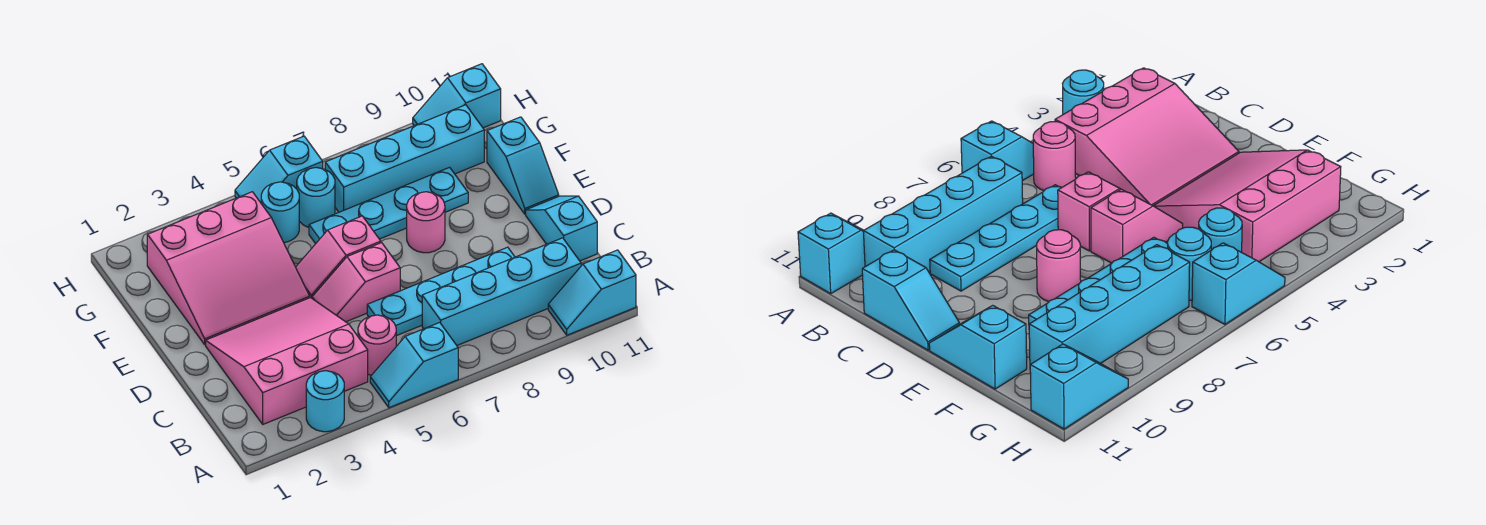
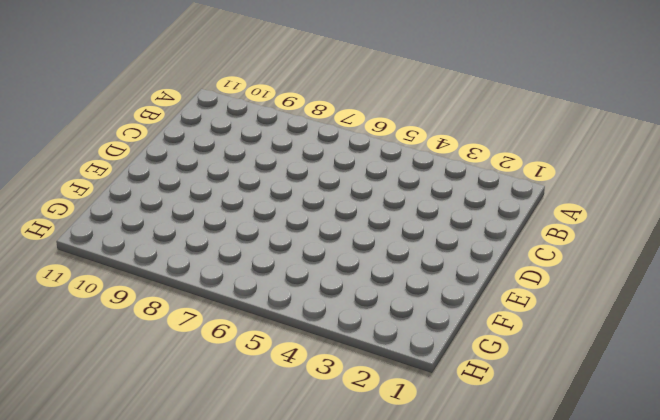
none -> cyan round brick A3 level 1
none -> cyan slope A5:A6 level 1 top 6
none -> cyan slope A10:A11 level 1 top 11

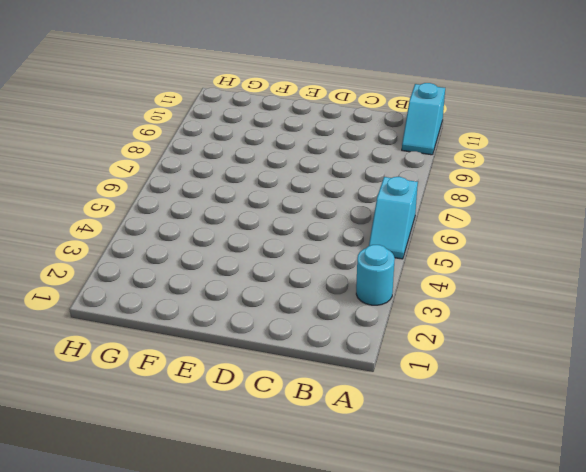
none -> pink slope B2:D4 level 1 top B
none -> pink round brick B5 level 1
none -> cyan brick B7:B10 level 1

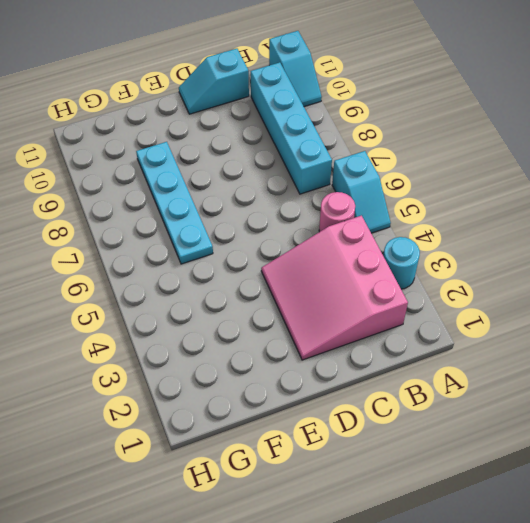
none -> cyan plate C6:C9 level 1
none -> pink slope D5:D6 level 1 top 6
none -> pink slope E2:G4 level 1 top G

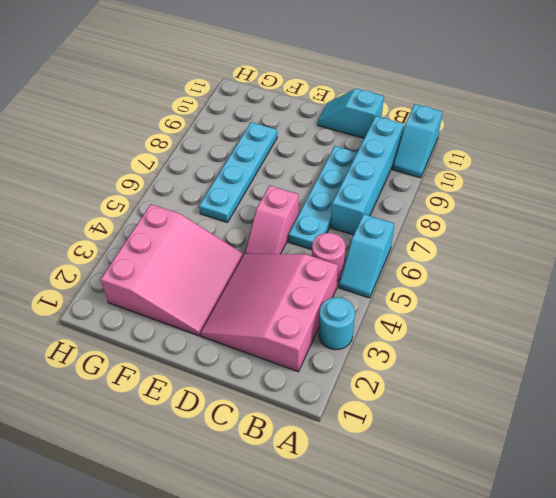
none -> pink slope E5:E6 level 1 top 6
none -> pink round brick E8 level 1
none -> cyan slope E11:F11 level 1 top F

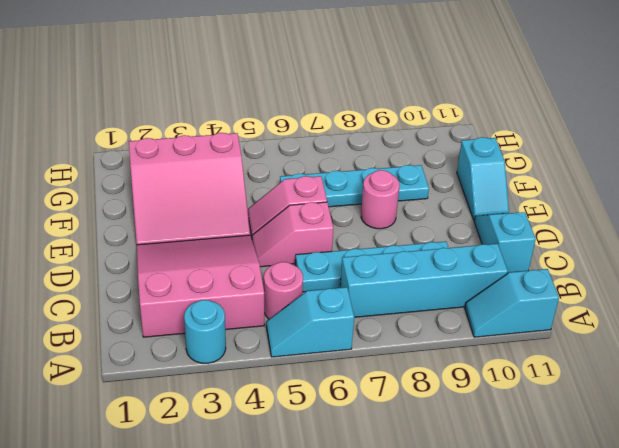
none -> cyan round brick G5 level 1
none -> cyan round brick G6 level 1
none -> cyan brick G7:G10 level 1

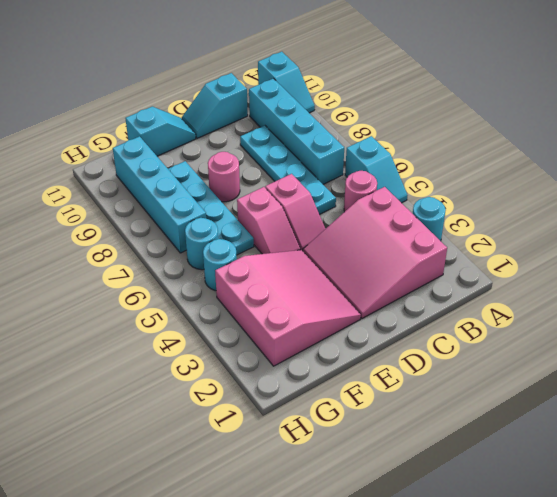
none -> cyan slope H5:H6 level 1 top 6
none -> cyan slope H10:H11 level 1 top 11

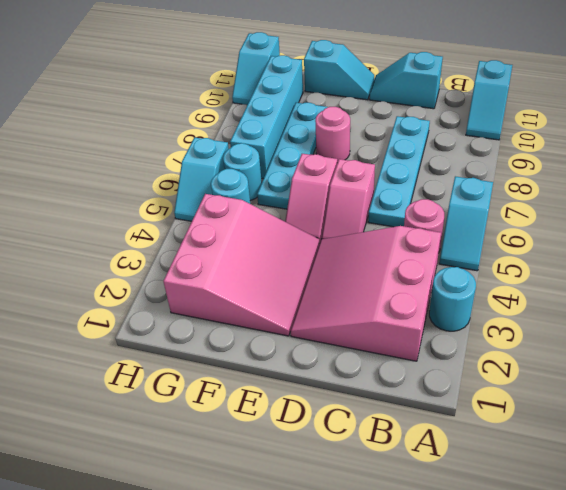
none -> cyan brick B7:B10 level 1

